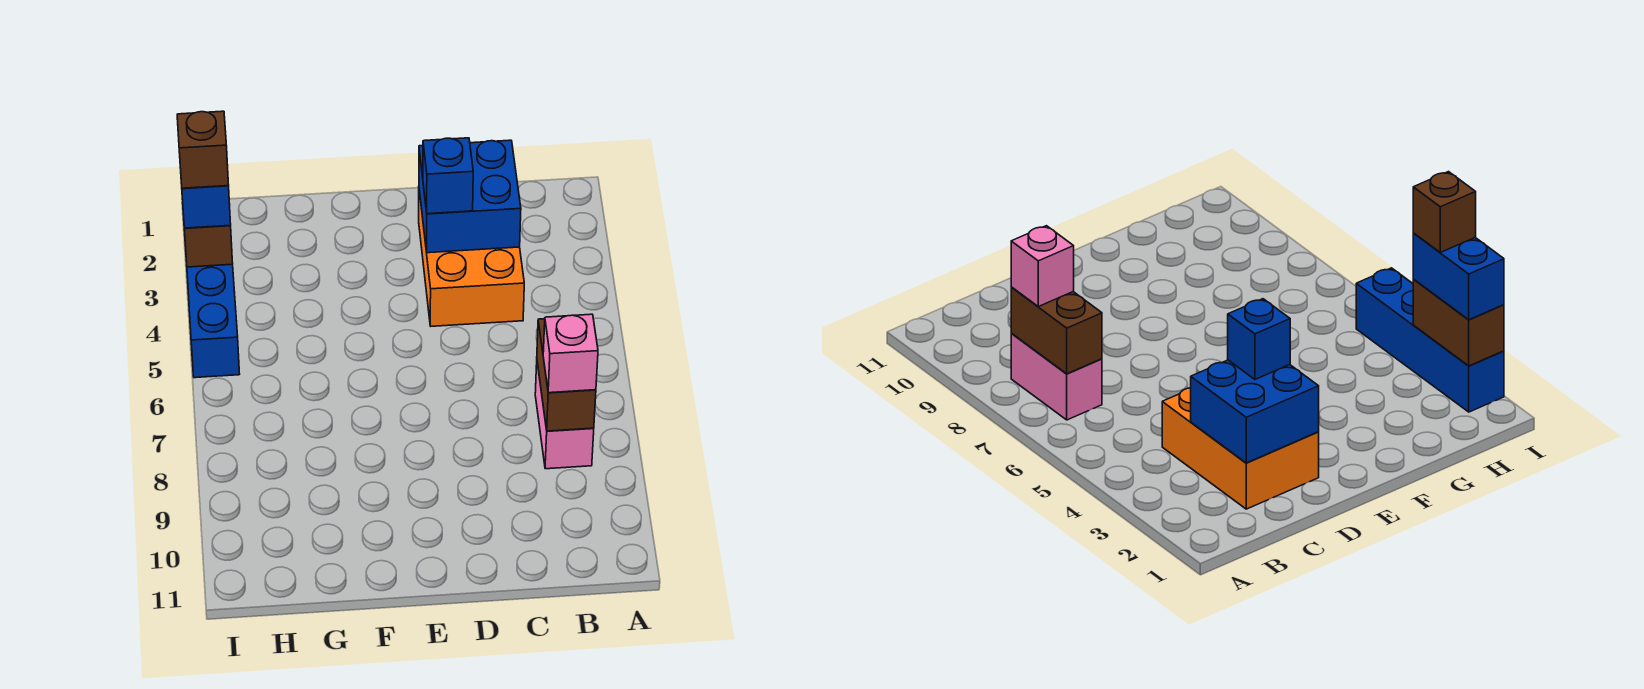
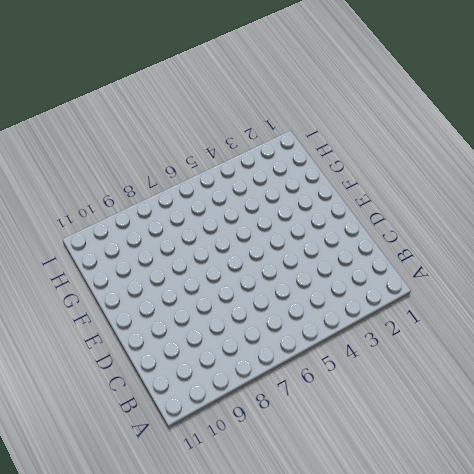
none -> pink brick B7:B8 level 1
none -> orange brick C2:D4 level 1

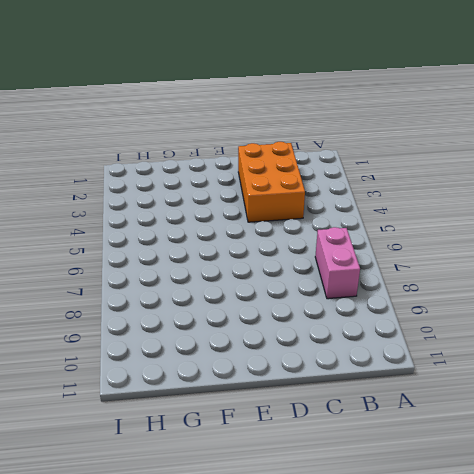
none -> blue brick I2:I5 level 1
none -> brown brick B7:B8 level 2

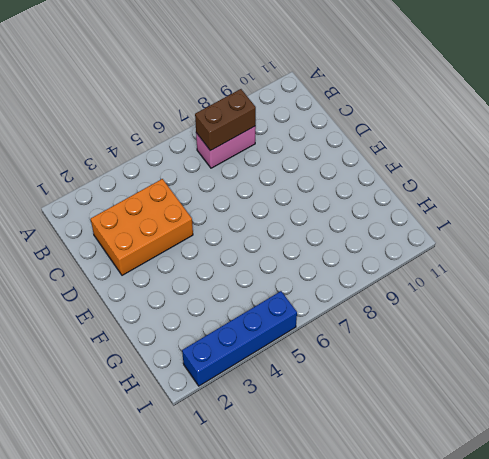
none -> blue brick C2:D3 level 2
none -> brown brick I2:I3 level 2

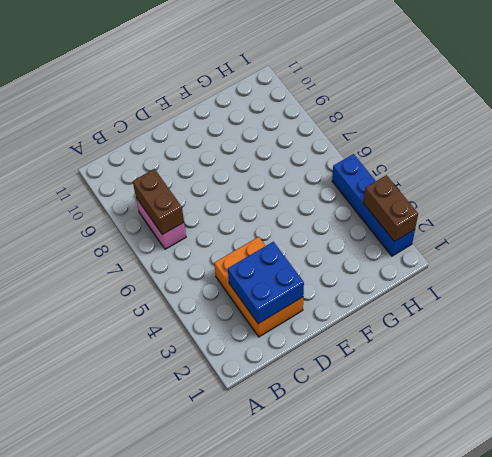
none -> pink brick B8 level 3
none -> blue brick D3 level 3

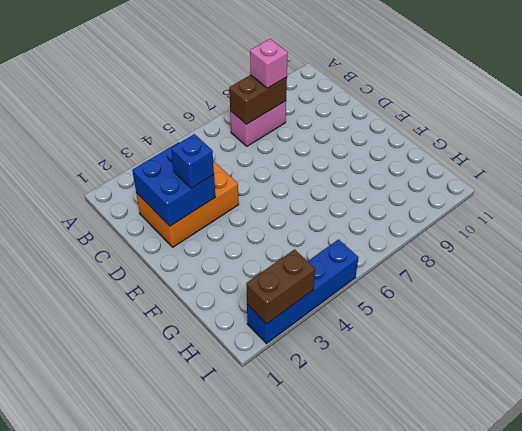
none -> blue brick I2:I3 level 3
none -> brown brick I3 level 4

